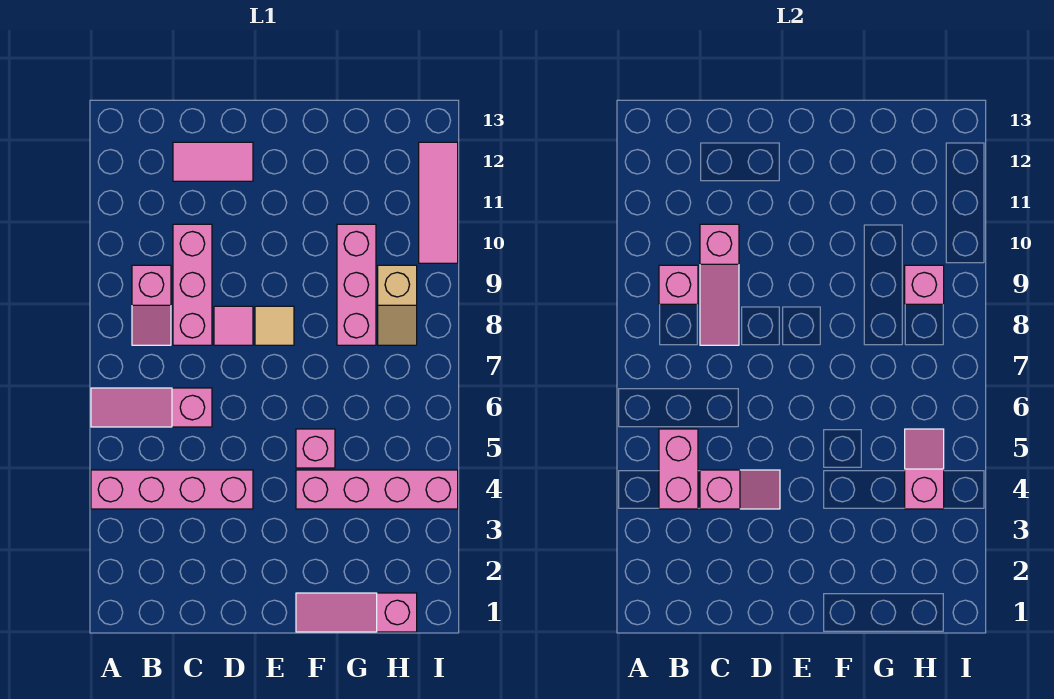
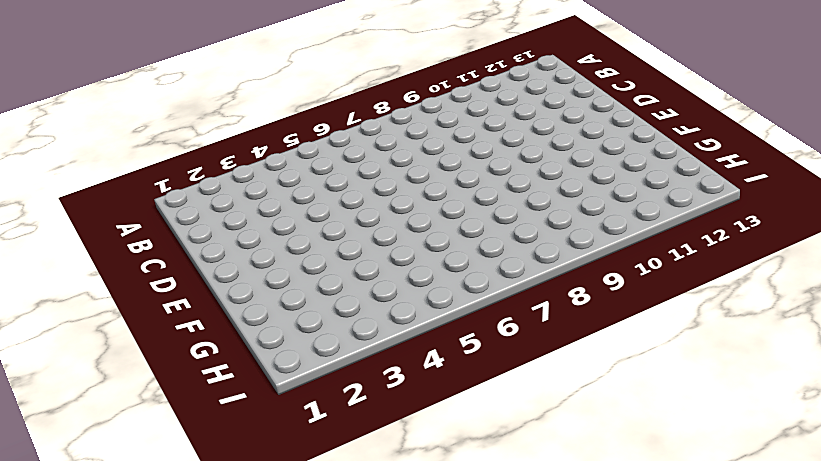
none -> pink brick A4:D4 level 1
none -> pink slope A6:C6 level 1 top C
none -> pink slope B8:B9 level 1 top 9

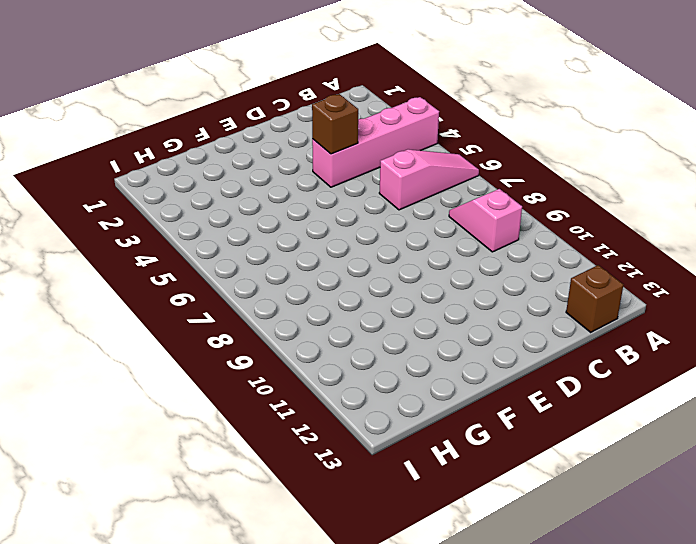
brown brick B13 level 1 -> none
brown brick D4 level 2 -> pink slope C4:D4 level 2 top C
none -> pink brick C8:C10 level 1
none -> pink tile C12:D12 level 1
none -> pink tile D8 level 1

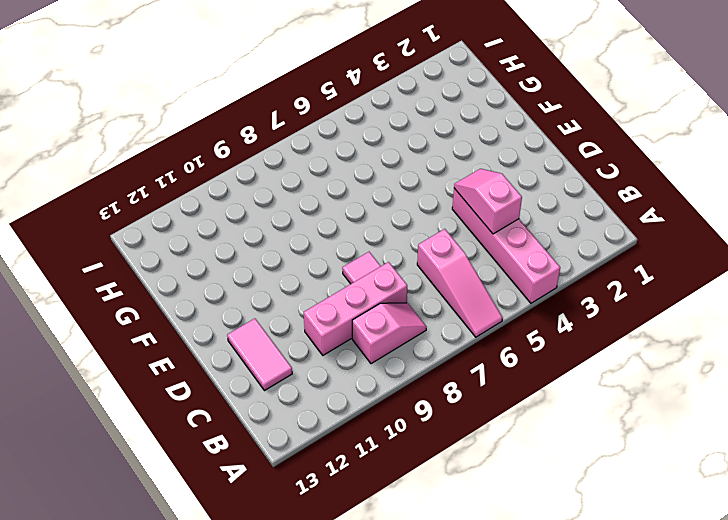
none -> tan tile E8 level 1
none -> pink slope F1:H1 level 1 top H
none -> pink brick F4:I4 level 1

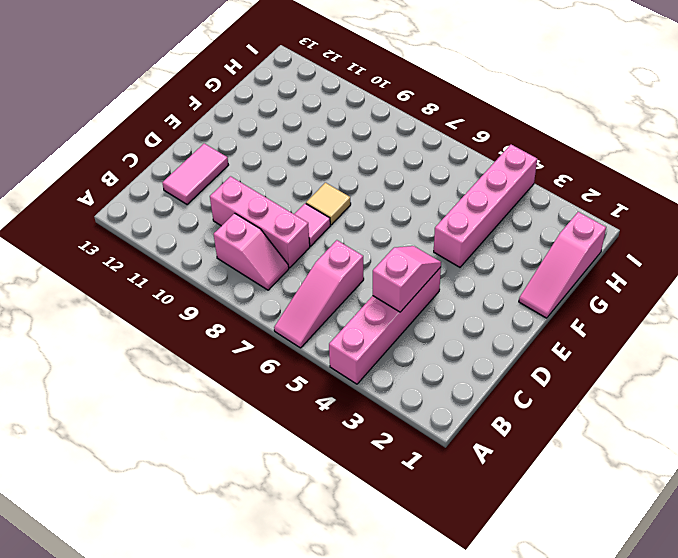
none -> pink brick F5 level 1
none -> pink brick G8:G10 level 1
none -> tan slope H8:H9 level 1 top 9

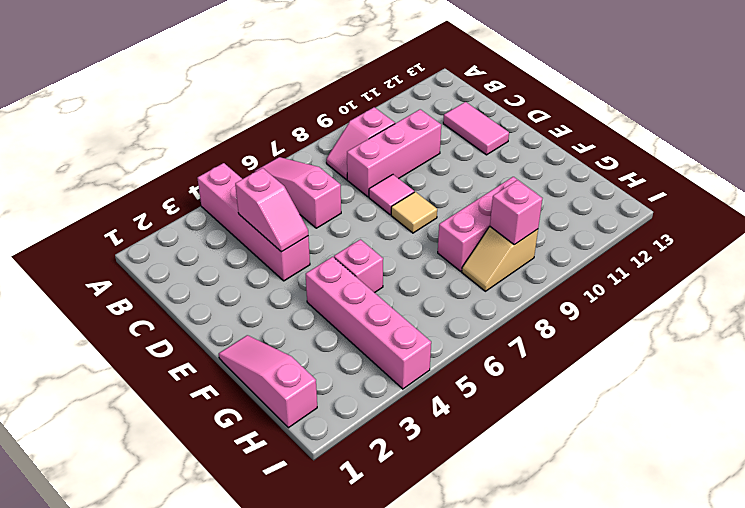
none -> pink tile I10:I12 level 1
none -> pink brick B4:B5 level 2
none -> pink brick B9 level 2

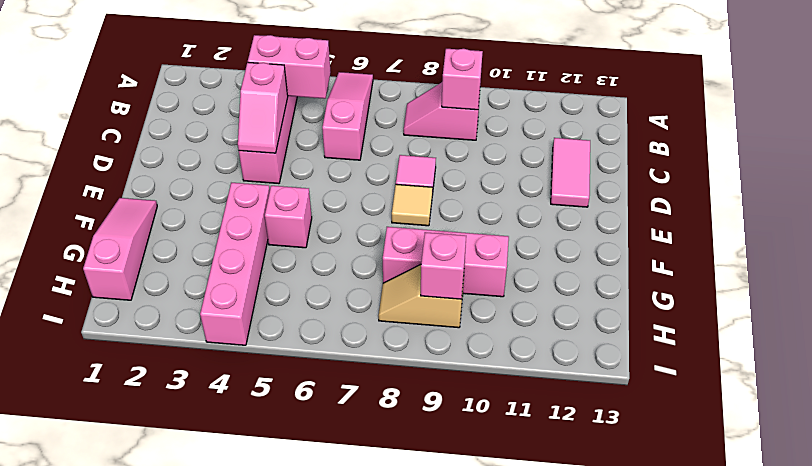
none -> pink brick C8:C10 level 1
none -> pink tile I10:I12 level 1
none -> pink slope C8:C10 level 2 top 10

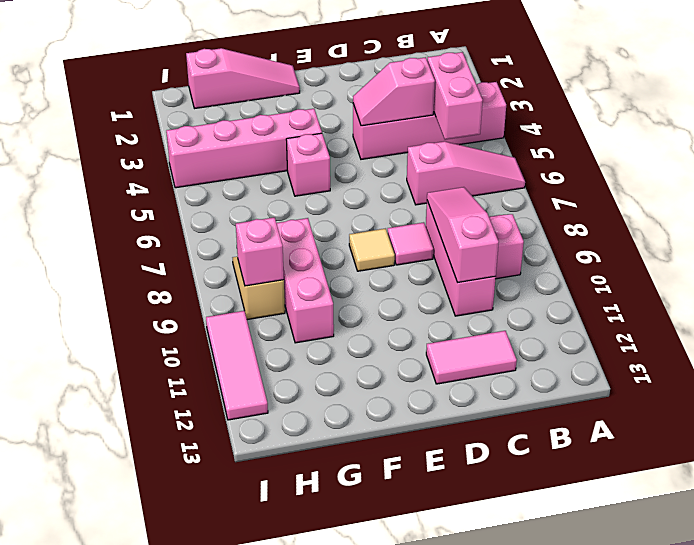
none -> pink brick B9 level 2
none -> pink slope H4:H5 level 2 top 4

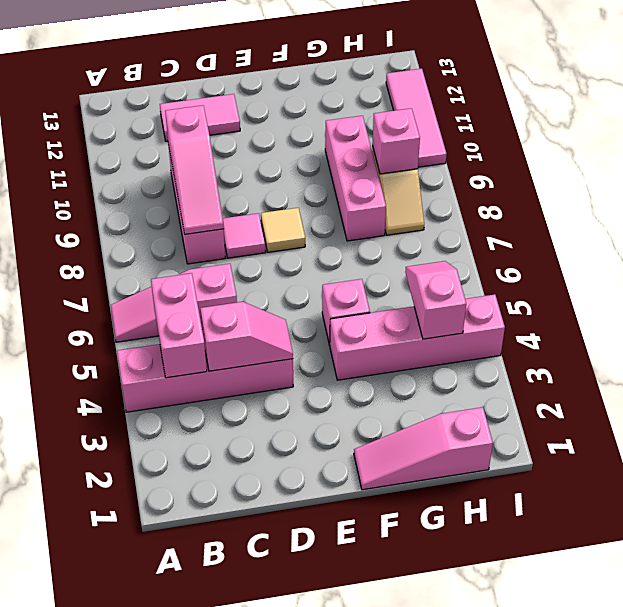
none -> pink slope B8:B9 level 1 top 9
none -> pink brick B9 level 2

